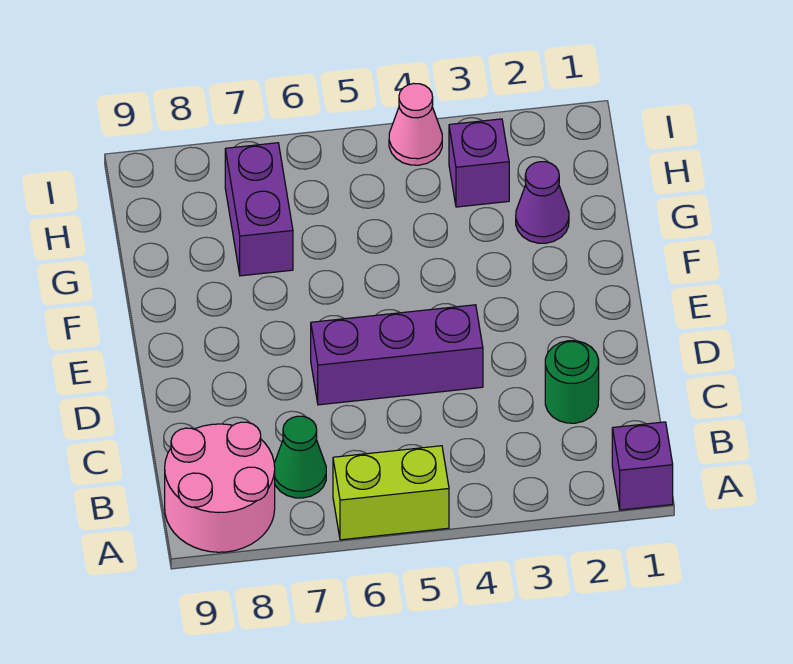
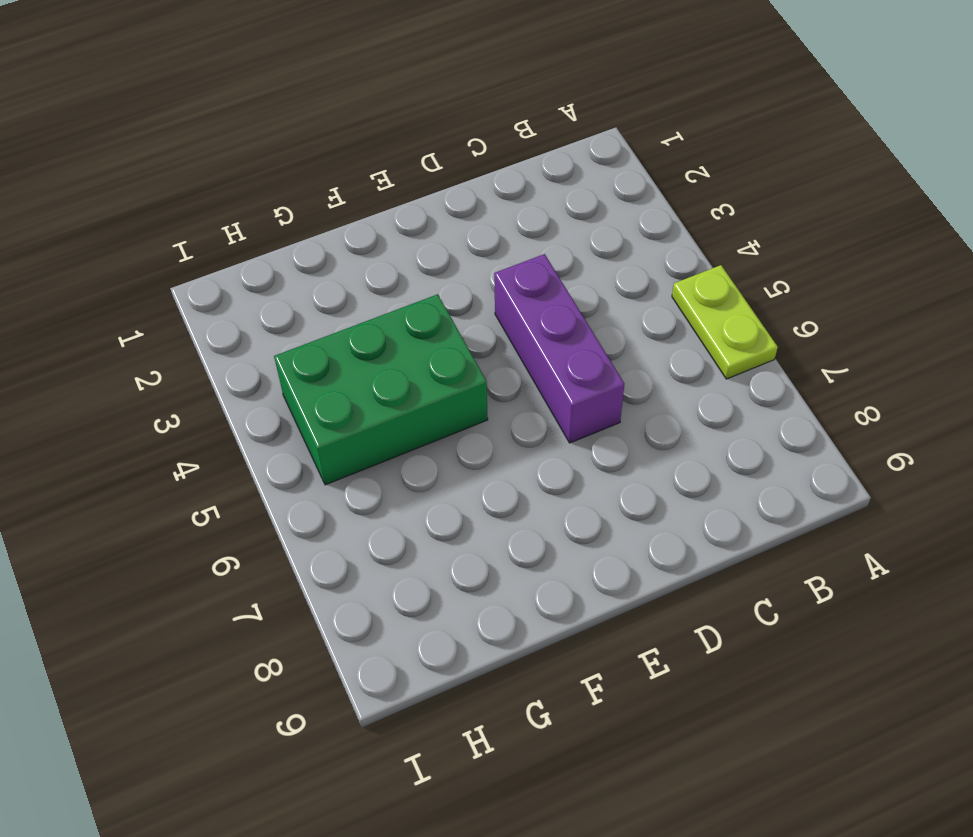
lime plate A5:A6 level 1 -> lime brick A5:A6 level 1
green brick F4:H5 level 1 -> none
none -> purple brick A1 level 1
none -> pink round brick A8:B9 level 1

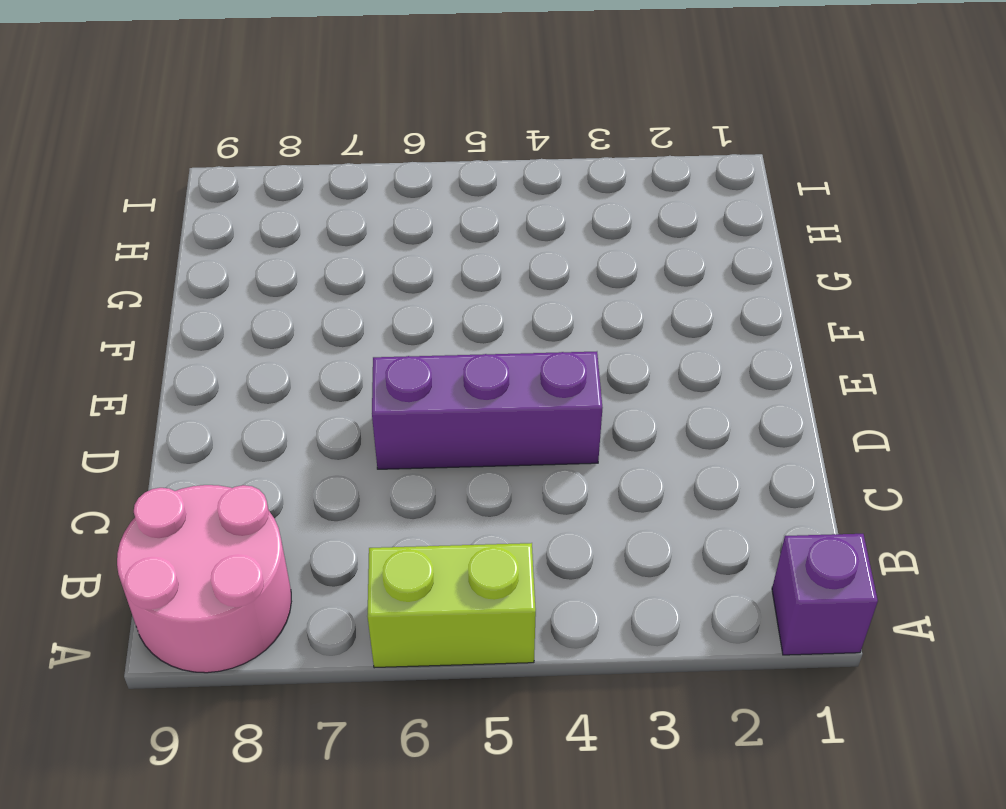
none -> green cone B7 level 1
none -> green round brick C2 level 1

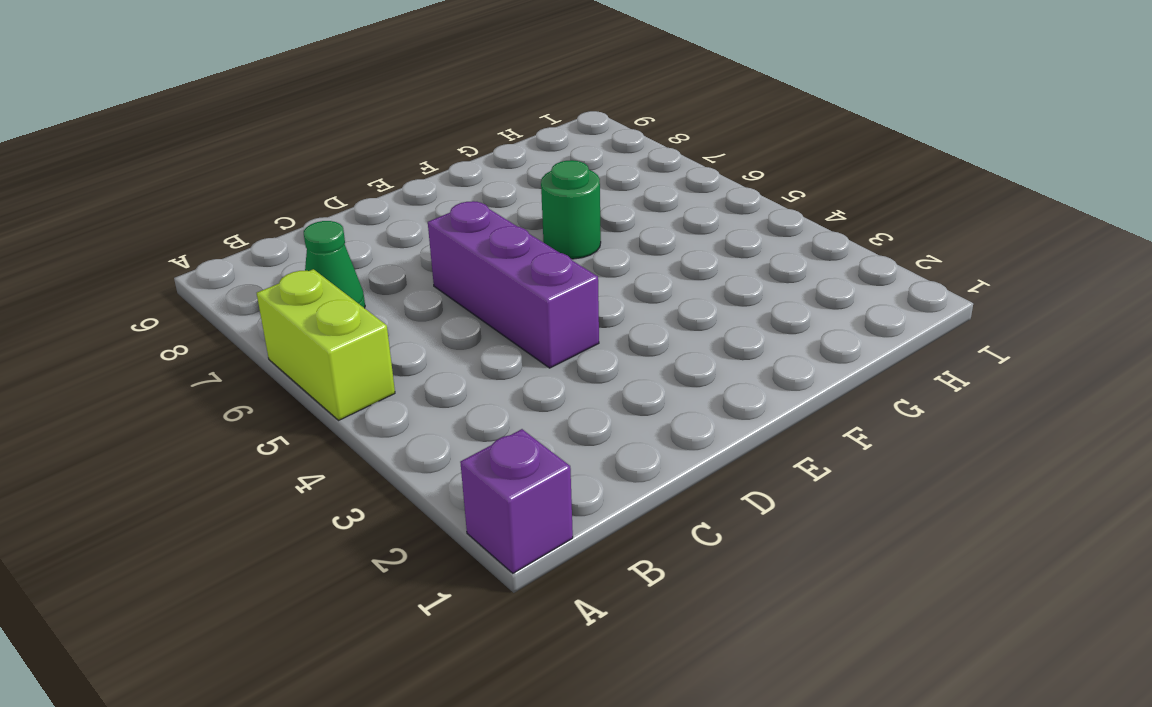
green round brick F6 level 1 -> green round brick C2 level 1
none -> pink round brick A8:B9 level 1
none -> purple cone G2 level 1

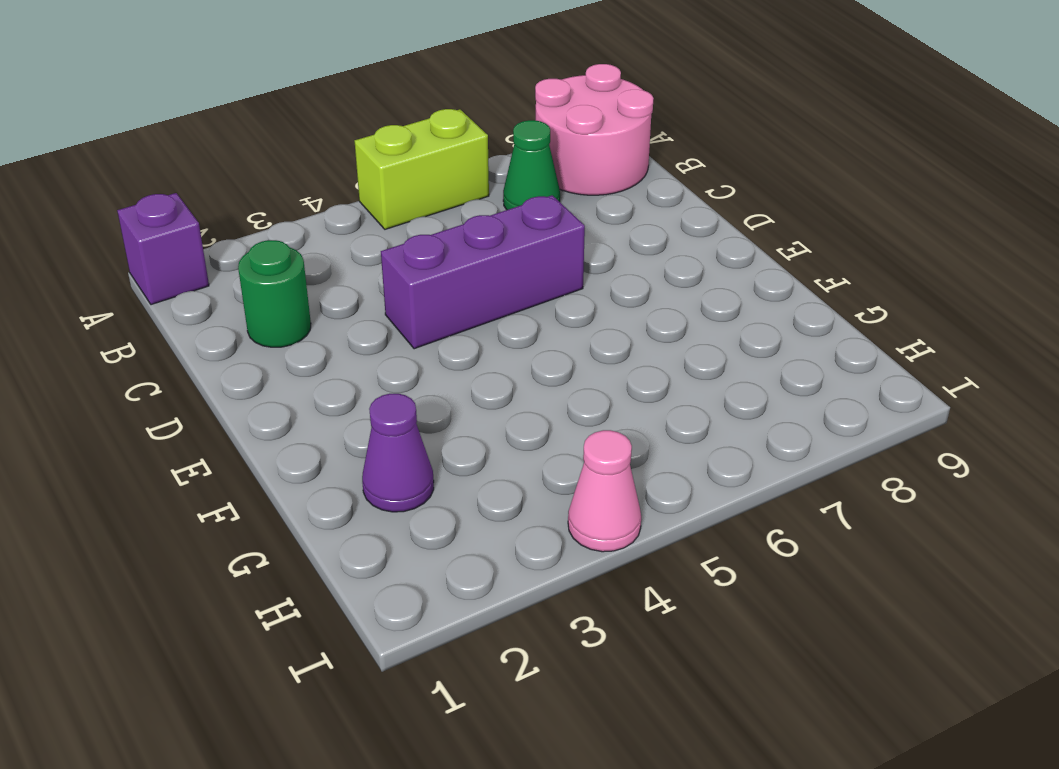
none -> purple brick G7:H7 level 1
none -> purple brick H3 level 1

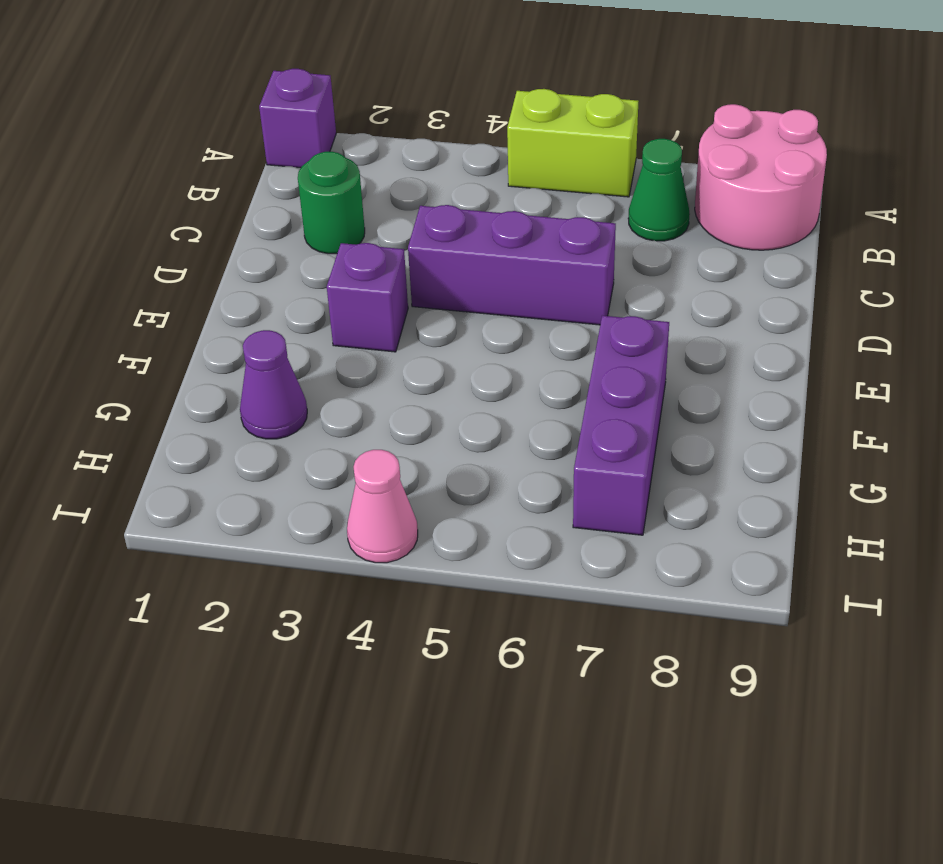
purple brick E3 level 1 -> purple brick H3 level 1
purple brick F7:H7 level 1 -> purple brick G7:H7 level 1

